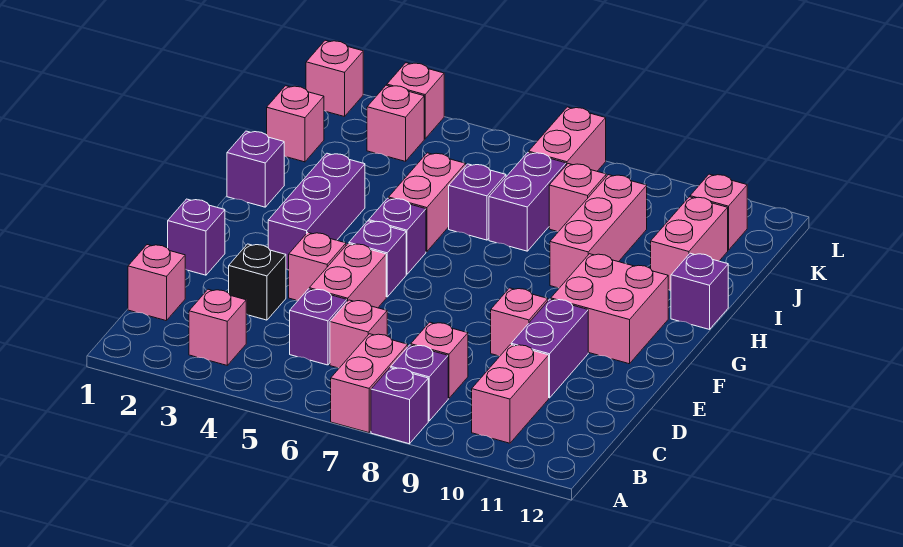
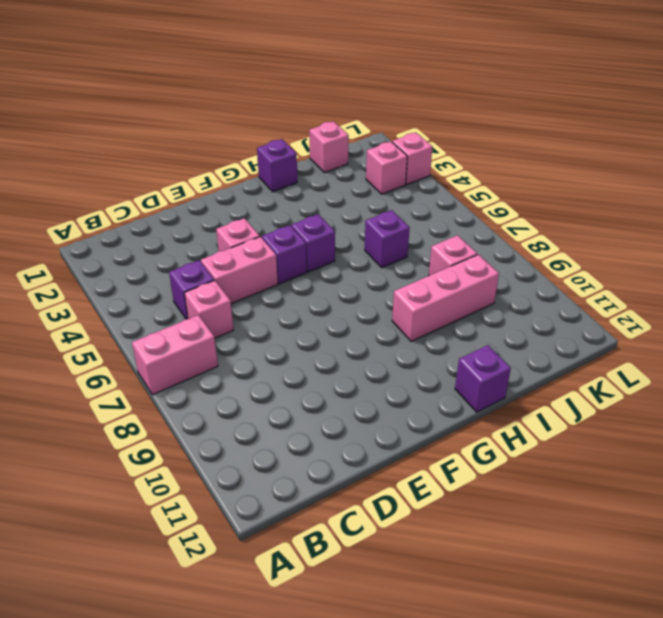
none -> purple brick A8 level 1
none -> pink brick B3 level 1
none -> purple brick B8 level 1
none -> pink brick B10:C10 level 1

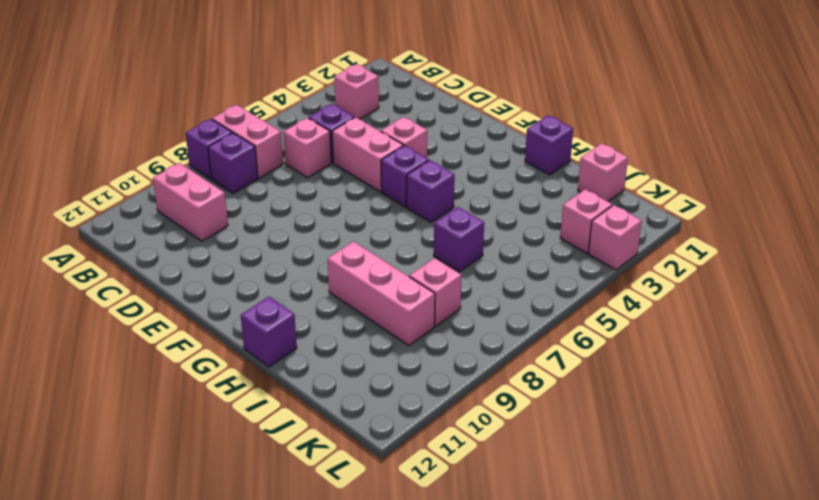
none -> pink brick C1 level 1
none -> pink brick C8 level 1
none -> black brick D3 level 1
none -> purple brick D10:E10 level 1

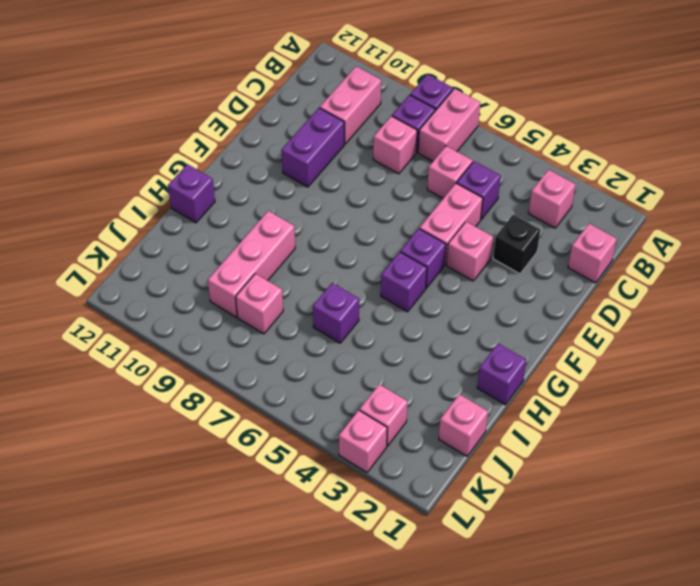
none -> purple brick E1 level 1
none -> pink brick E9 level 1
none -> purple brick F3:H3 level 1
none -> pink brick F10:G11 level 1

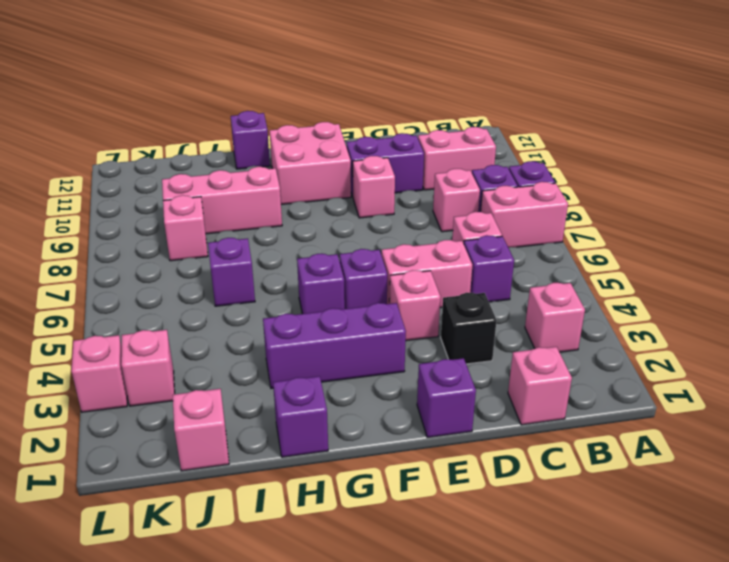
none -> pink brick H5:I5 level 1
none -> purple brick I7:J7 level 1
none -> pink brick I11:J11 level 1
none -> pink brick K7:L7 level 1

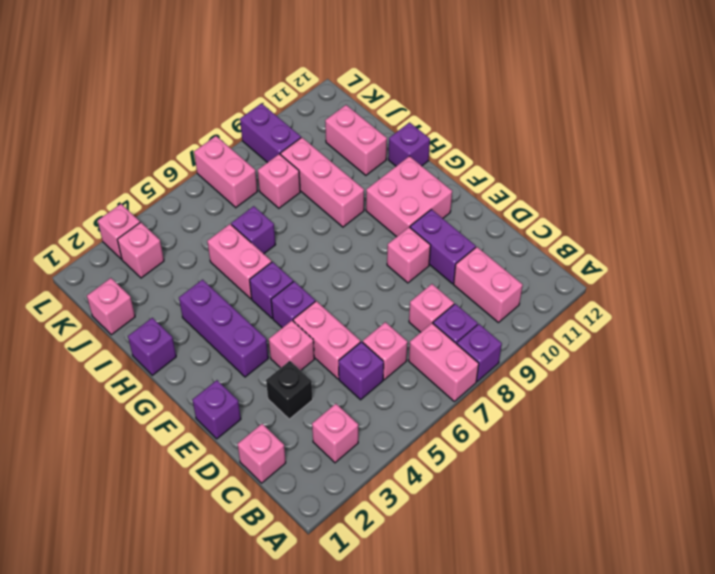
purple brick K9:L9 level 1 -> purple brick I7:J7 level 1
none -> pink brick K11 level 1
none -> pink brick L1 level 1

